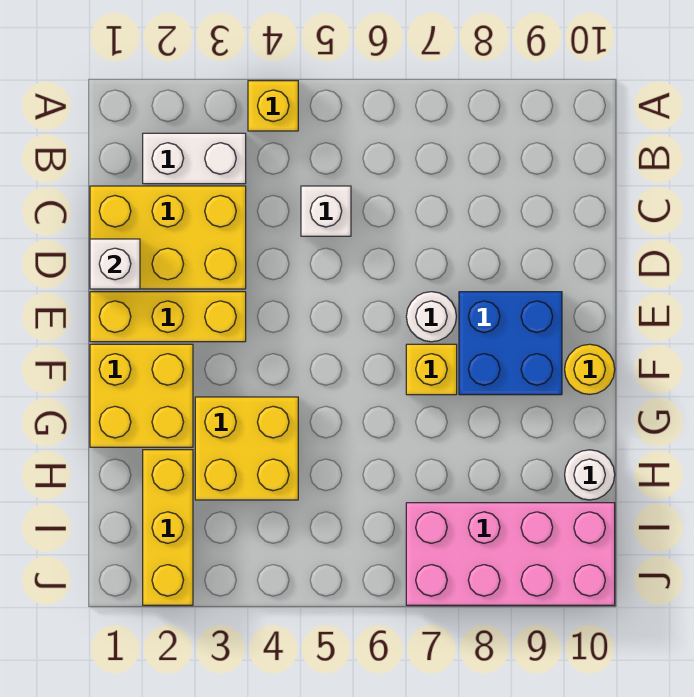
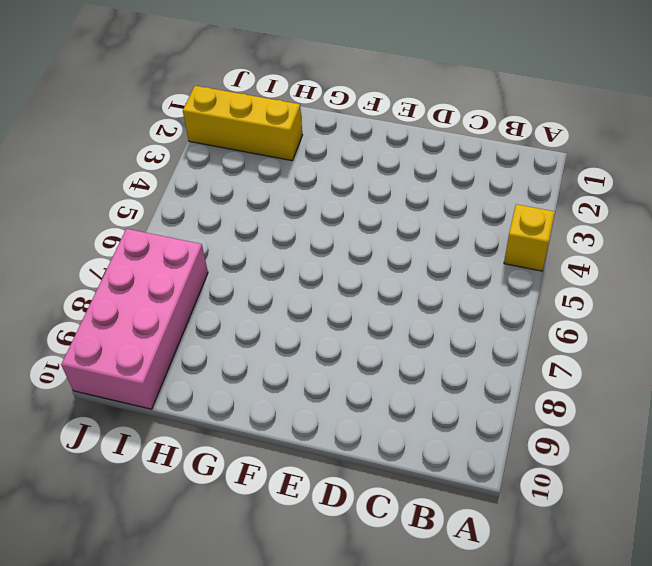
none -> white brick B2:B3 level 1
none -> yellow brick C1:D3 level 1
none -> white brick C5 level 1

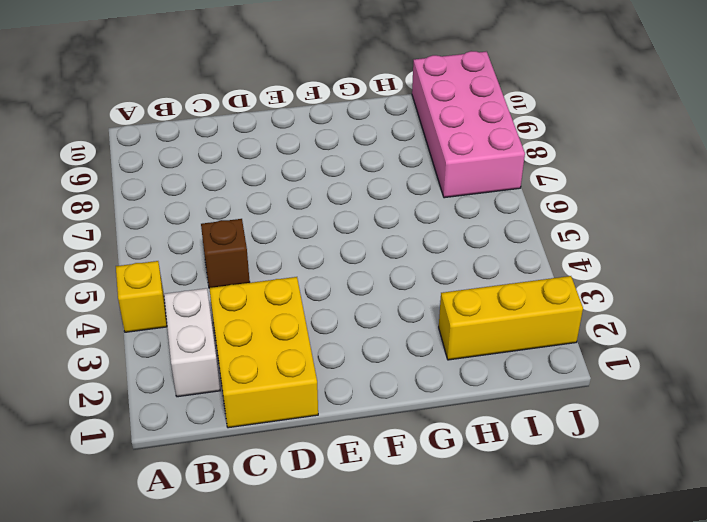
brown brick C5 level 1 -> white brick C5 level 1
none -> yellow brick E1:E3 level 1
none -> white round brick E7 level 1
none -> blue brick E8:F9 level 1

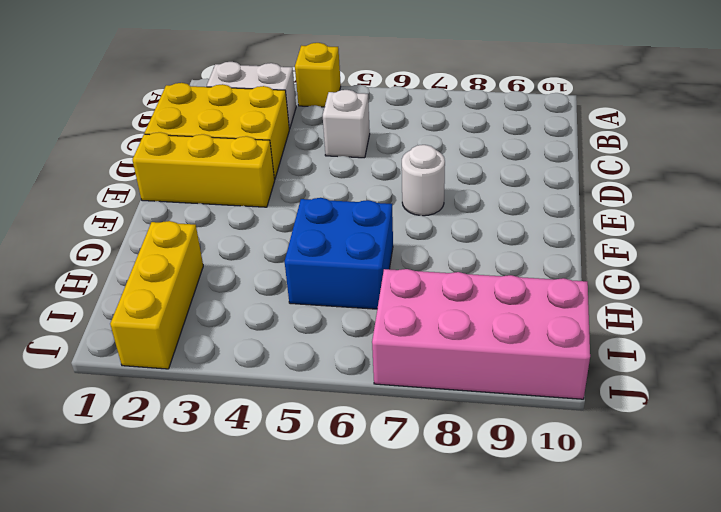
blue brick G5:H6 level 1 -> blue brick E8:F9 level 1
none -> yellow brick F1:G2 level 1
none -> yellow brick F7 level 1
none -> yellow round brick F10 level 1

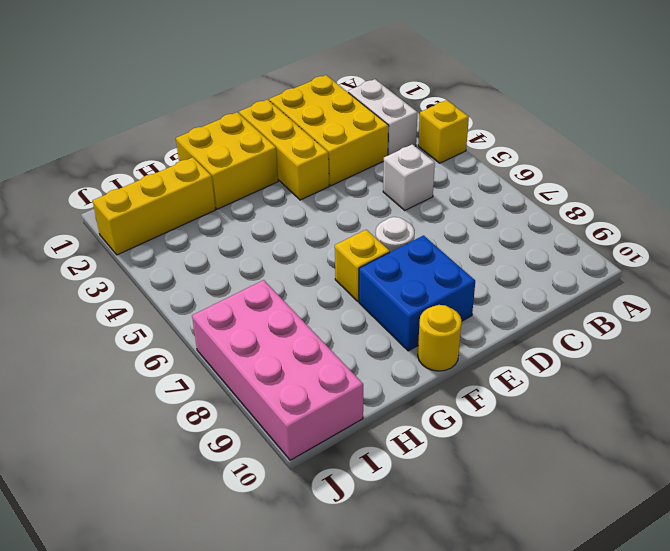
none -> yellow brick G3:H4 level 1
none -> white round brick H10 level 1
none -> white brick D1 level 2

